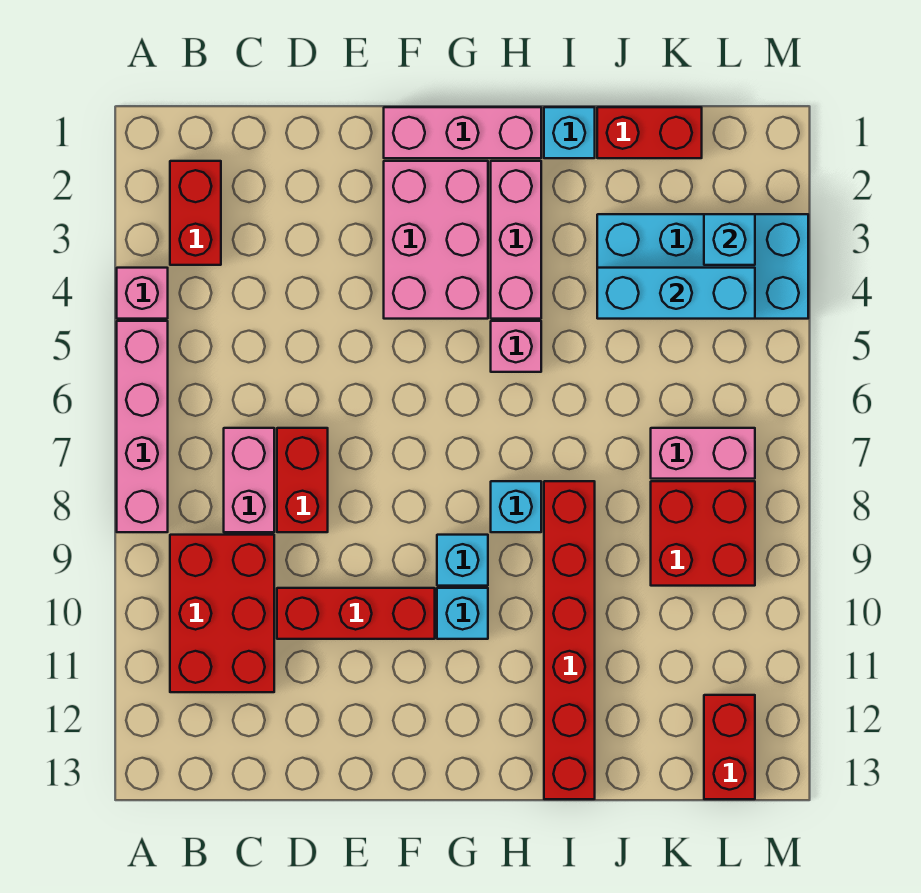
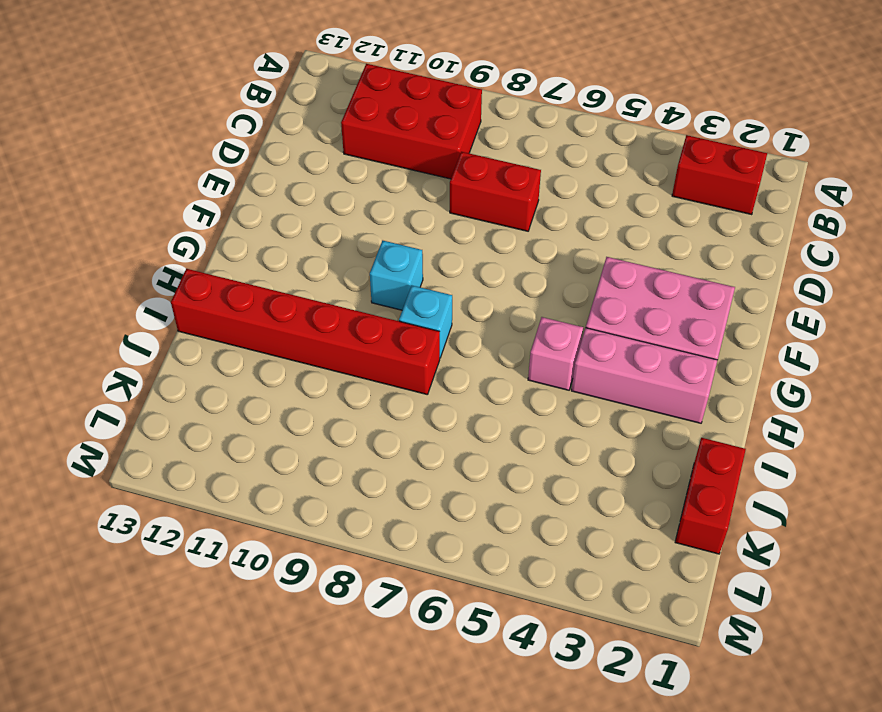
none -> pink brick A4 level 1
none -> pink brick A5:A8 level 1
none -> pink brick C7:C8 level 1

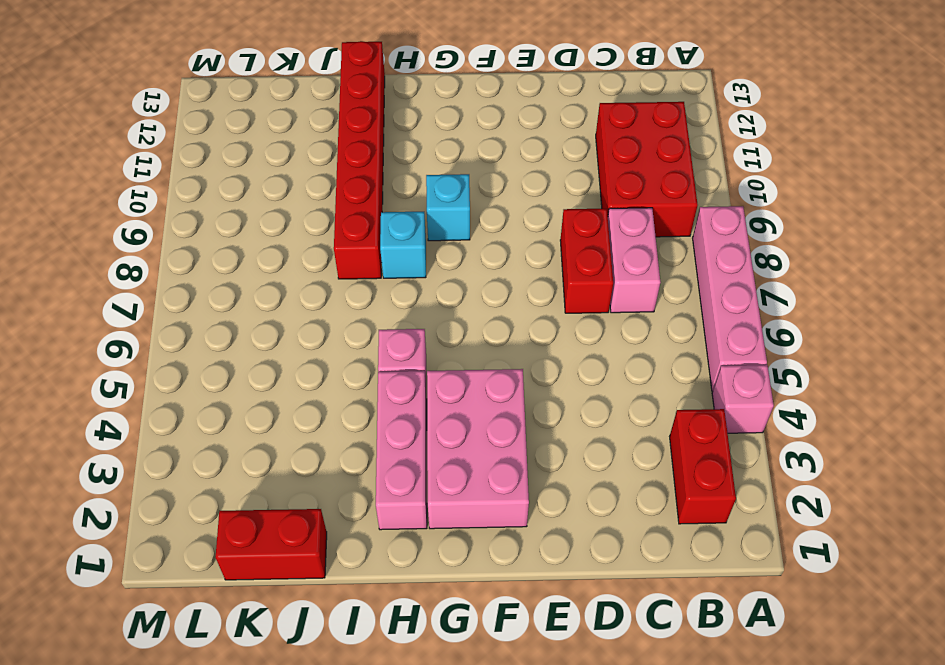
none -> red brick D10:F10 level 1
none -> pink brick F1:H1 level 1
none -> cyan brick G10 level 1

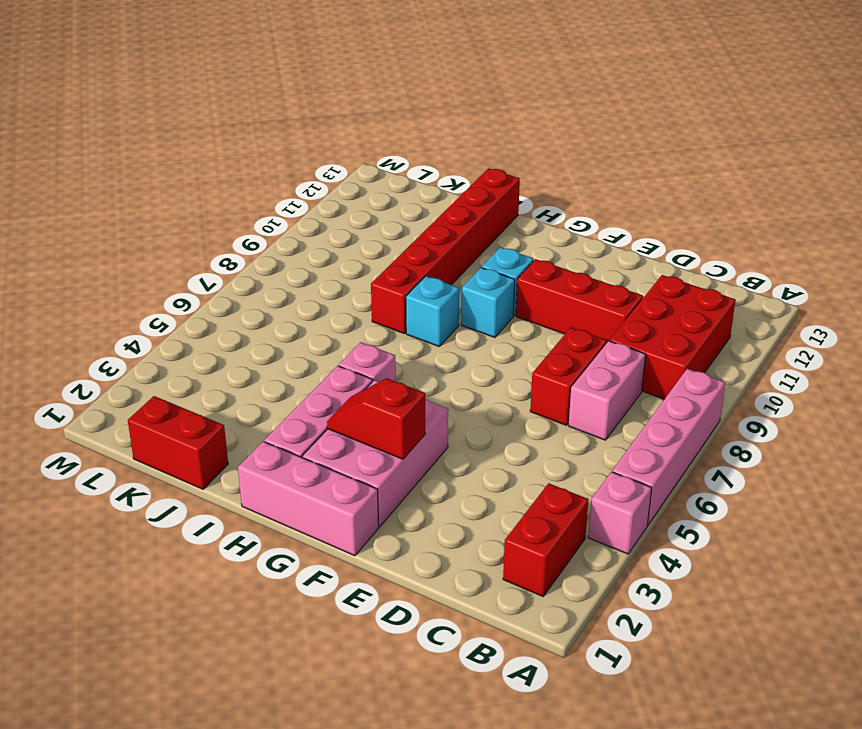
red slope F3:G3 level 2 top F -> none
none -> cyan brick I1 level 1
none -> cyan brick J3:M4 level 1
none -> pink brick K7:L7 level 1

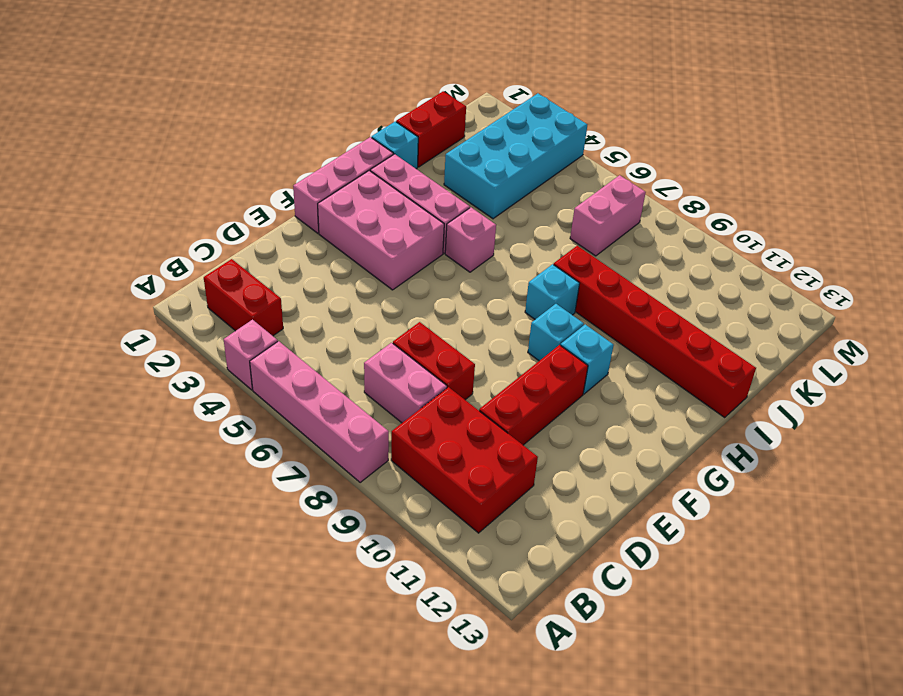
none -> red brick K8:L9 level 1
none -> red brick L12:L13 level 1
none -> cyan brick J4:L4 level 2

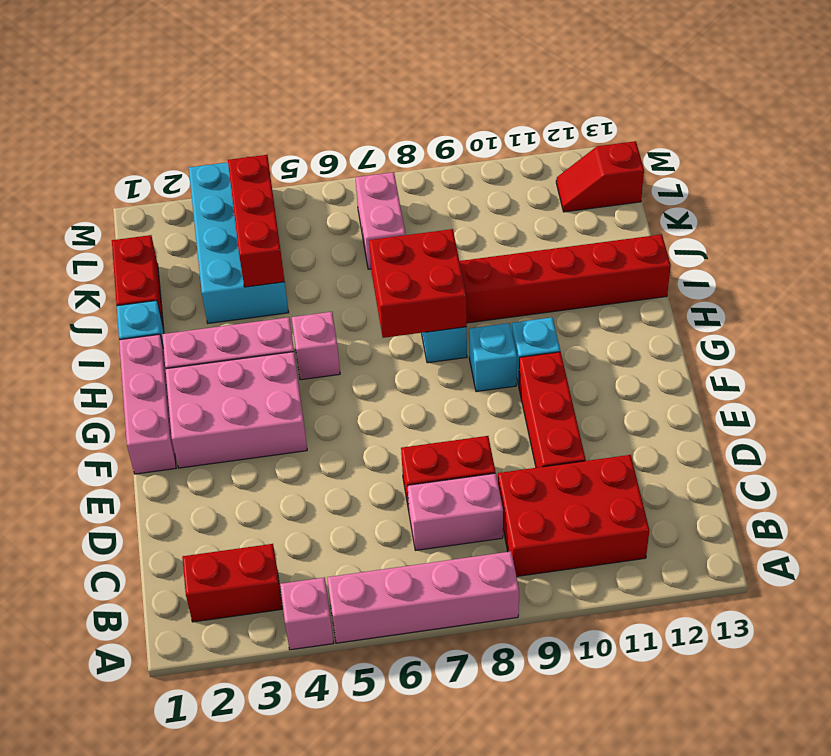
red brick H7:I8 level 2 -> red brick K8:L9 level 1
red brick J4:L4 level 2 -> cyan brick J4:L4 level 2
red slope L12:L13 level 1 top 13 -> red brick L12:L13 level 1
none -> cyan brick L3 level 2

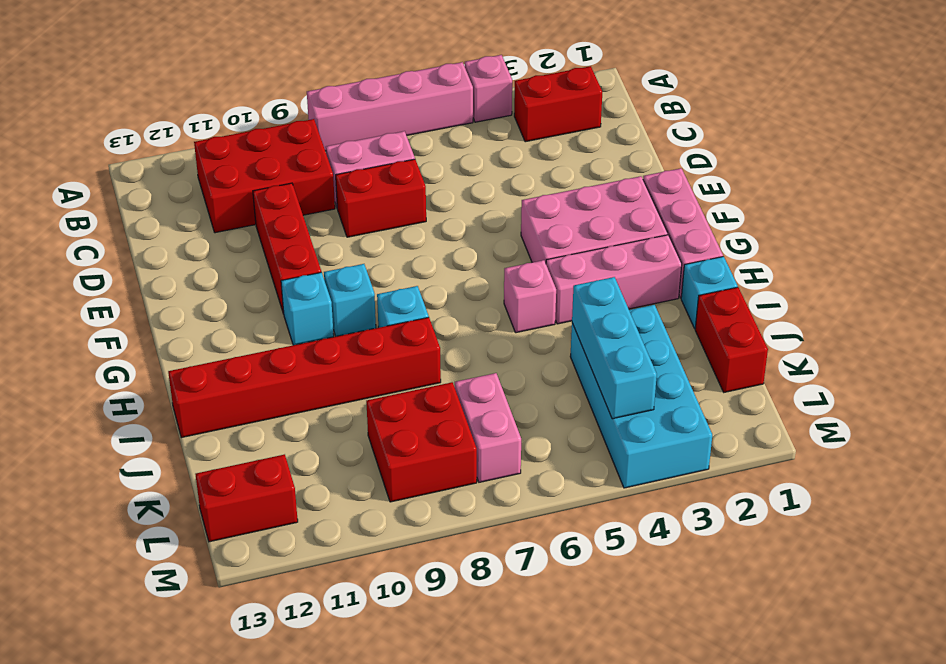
none -> cyan brick L3 level 2

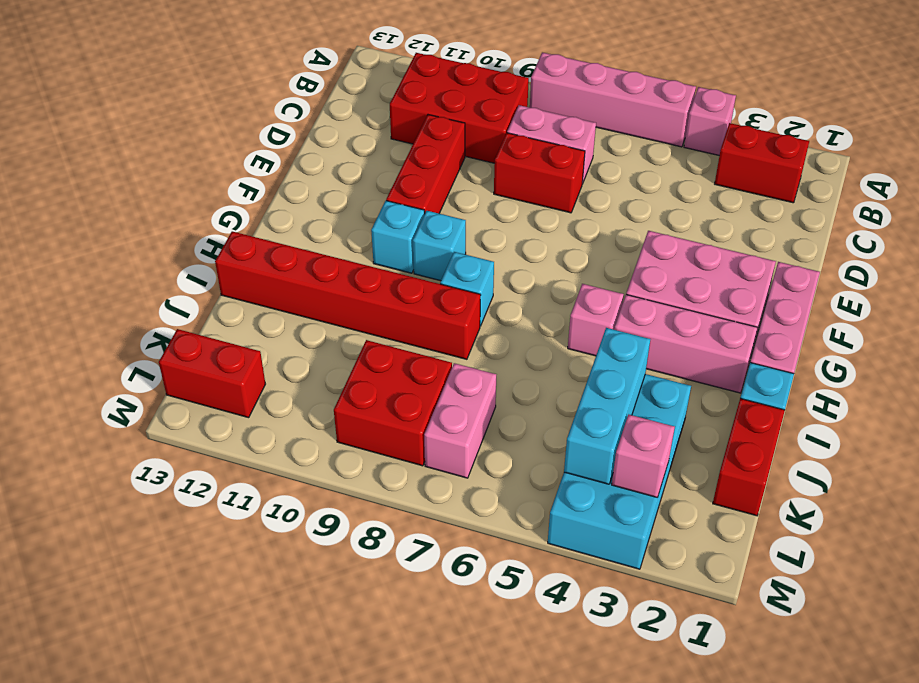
pink brick L3 level 2 -> cyan brick L3 level 2

